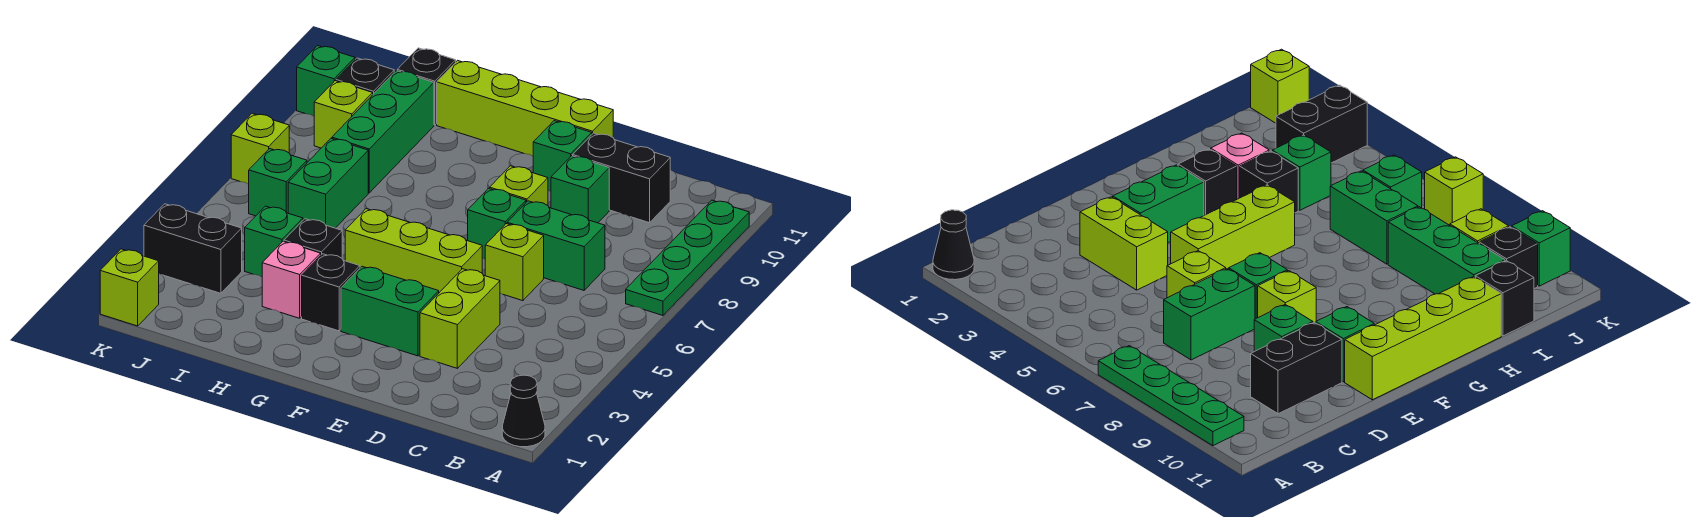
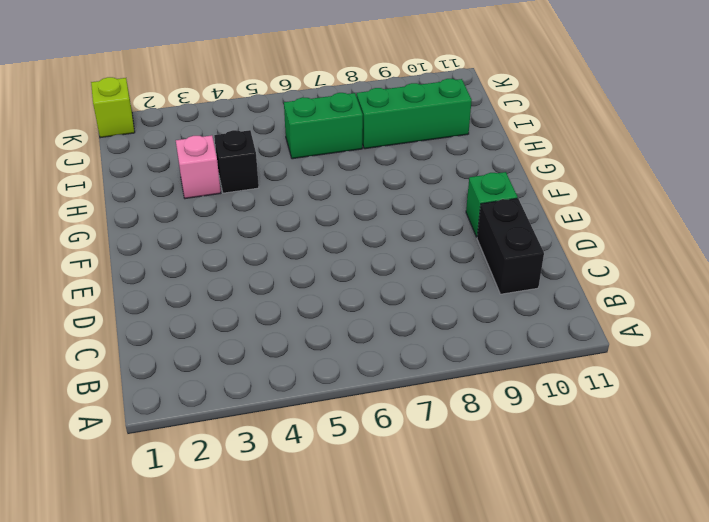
none -> black cone A1 level 1
none -> green plate A7:A10 level 1
none -> green brick C7:D7 level 1

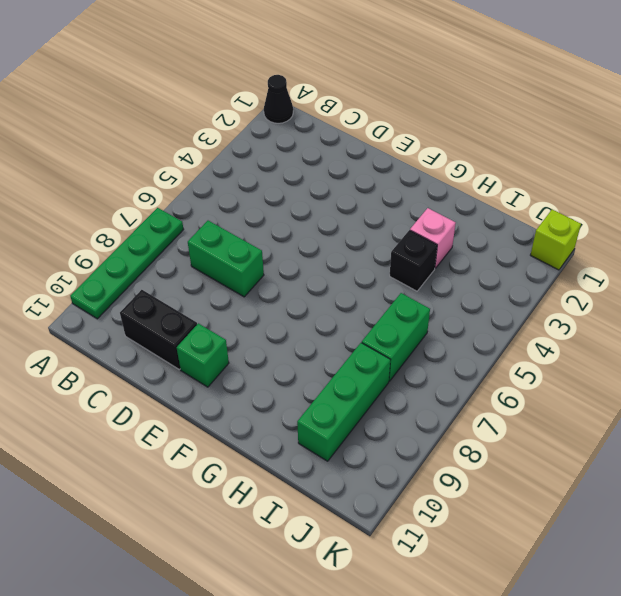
none -> lime brick D3:D4 level 1
none -> lime brick D6 level 1
none -> green brick D9 level 1

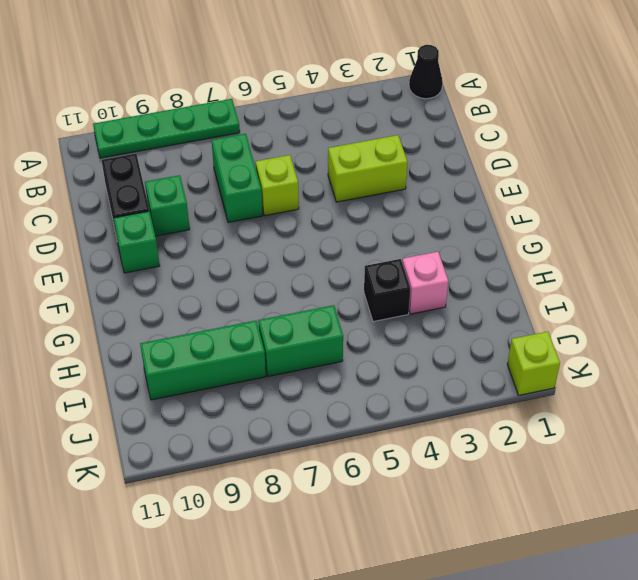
none -> green brick E3:F3 level 1
none -> lime brick E5:G5 level 1
none -> green brick E7 level 1

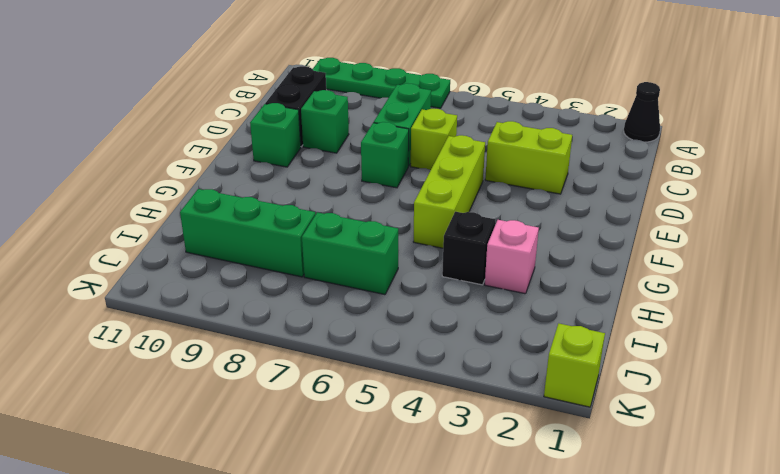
none -> green brick E3:F3 level 1
none -> lime brick E8 level 1
none -> lime brick E11:H11 level 1

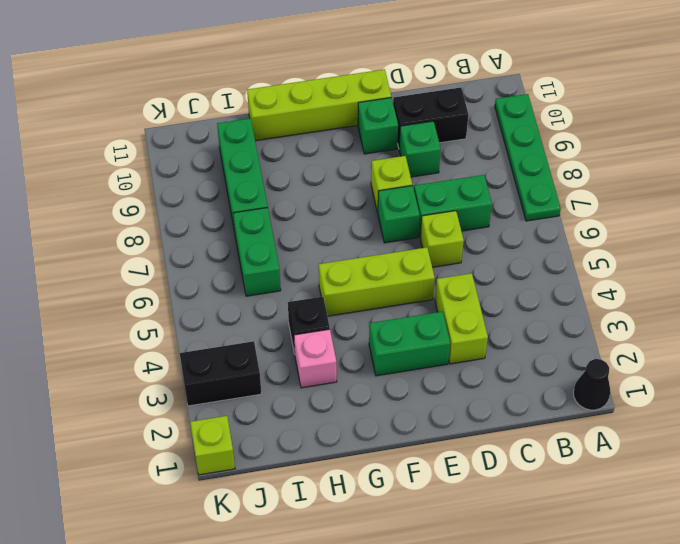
none -> black brick G3 level 1
none -> green brick I4 level 1
none -> black brick I11 level 1

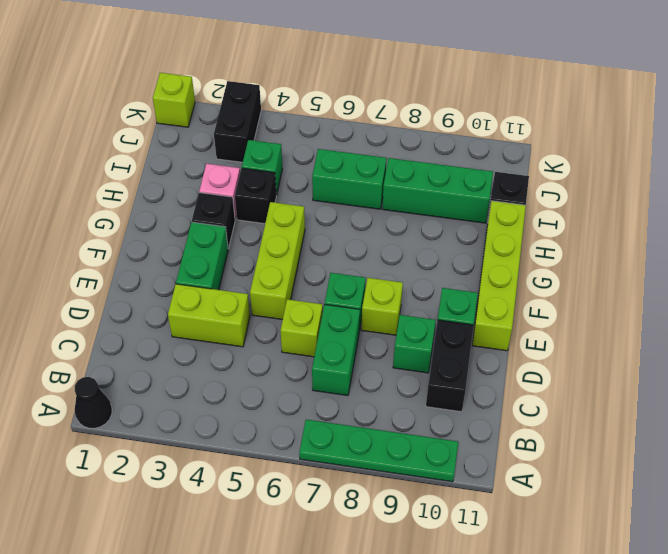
none -> green brick J6 level 1
none -> lime brick J9 level 1
none -> black brick J10 level 1

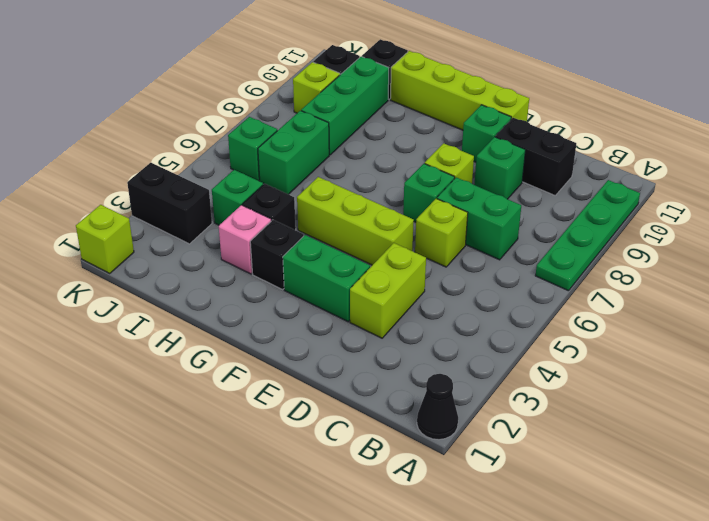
none -> lime brick K7 level 1
none -> green brick K10 level 1

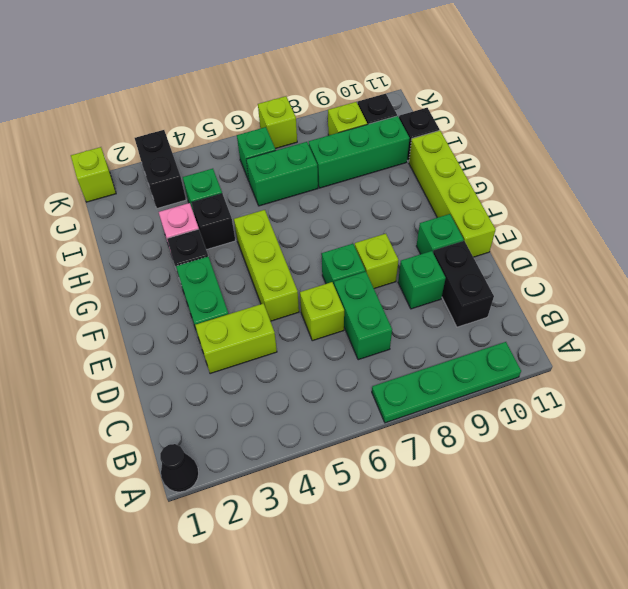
none -> green brick K10 level 1

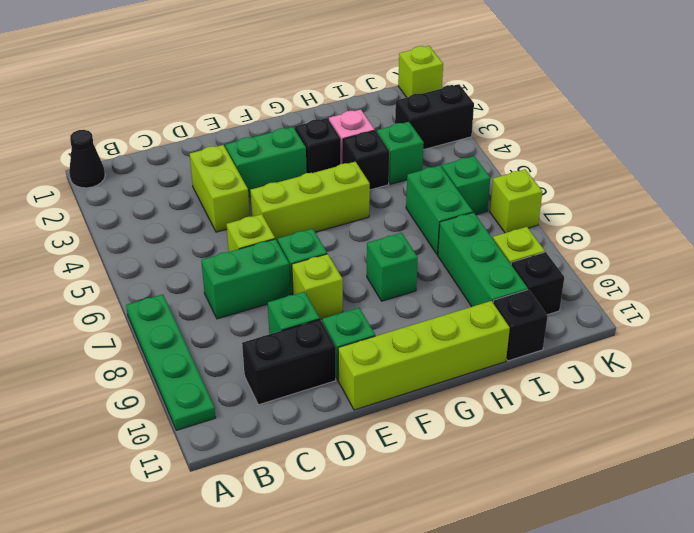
green brick G8 level 1 -> green brick K10 level 1

